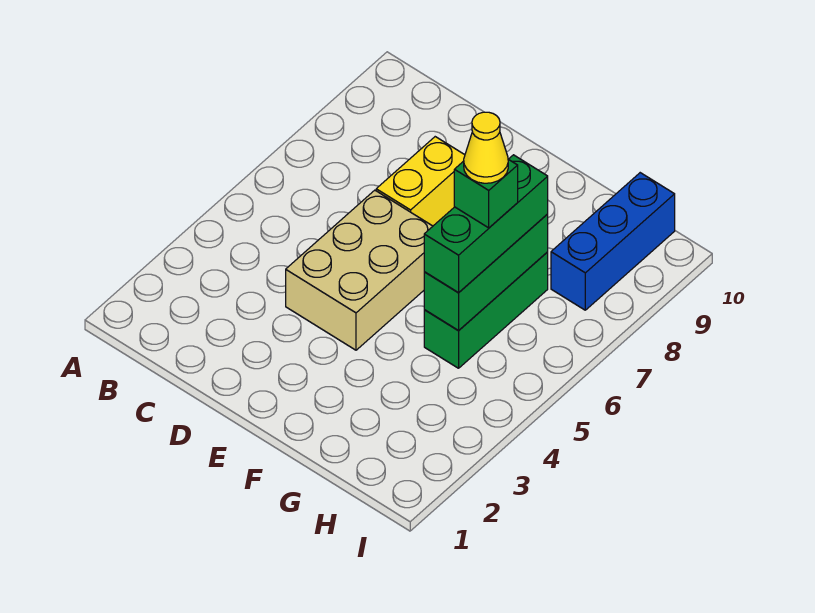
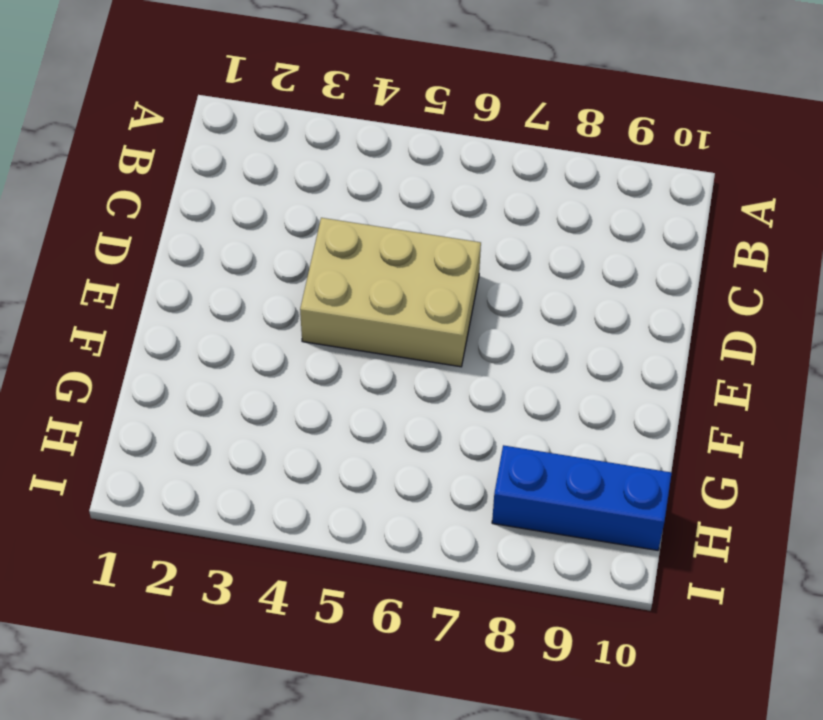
none -> yellow brick D7:D8 level 1
none -> green brick G5:G7 level 1

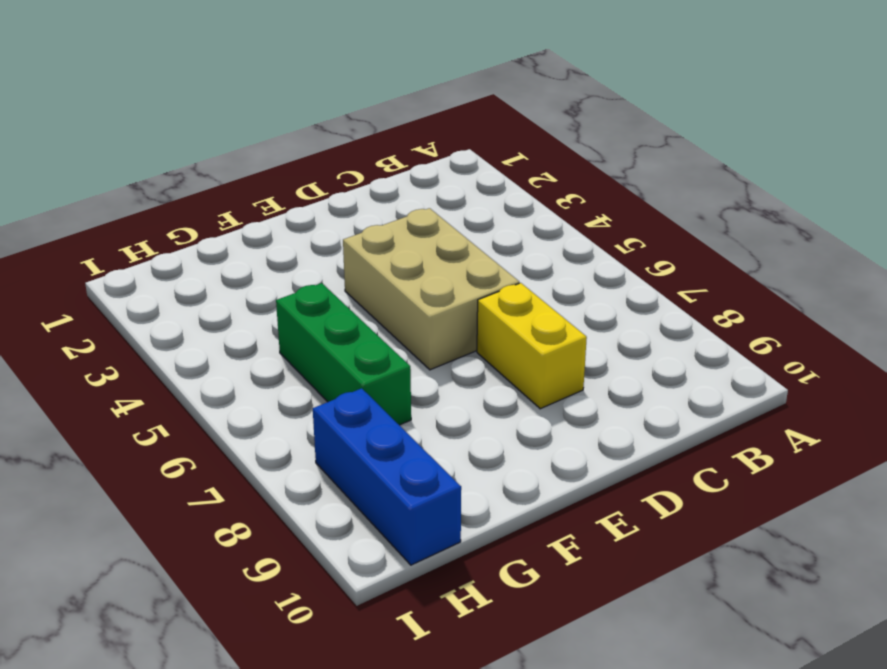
none -> green brick G5:G7 level 2
none -> green brick G5:G7 level 3

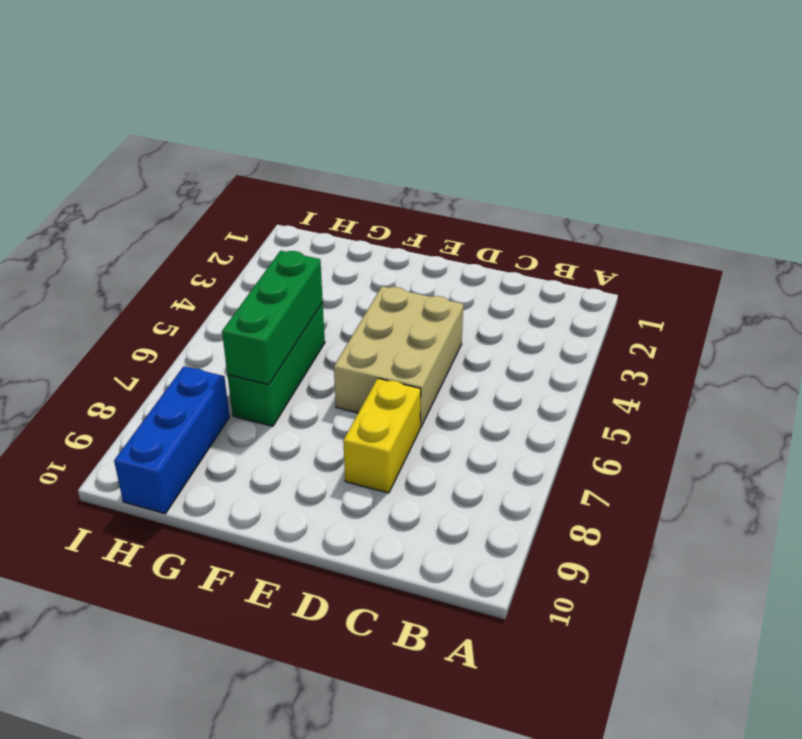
none -> green brick G5:G7 level 3
none -> green brick G6 level 4

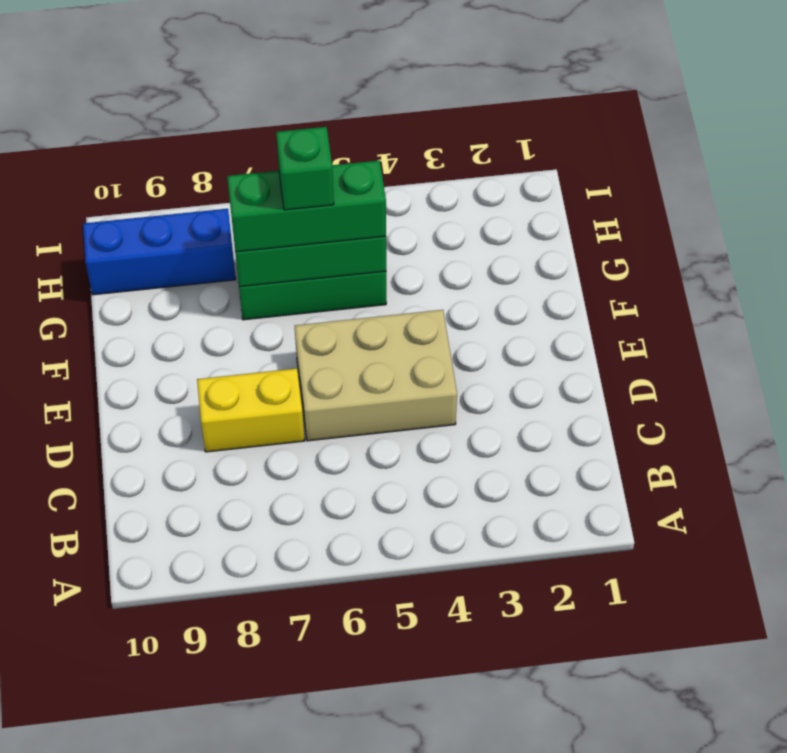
none -> yellow cone G6 level 5

